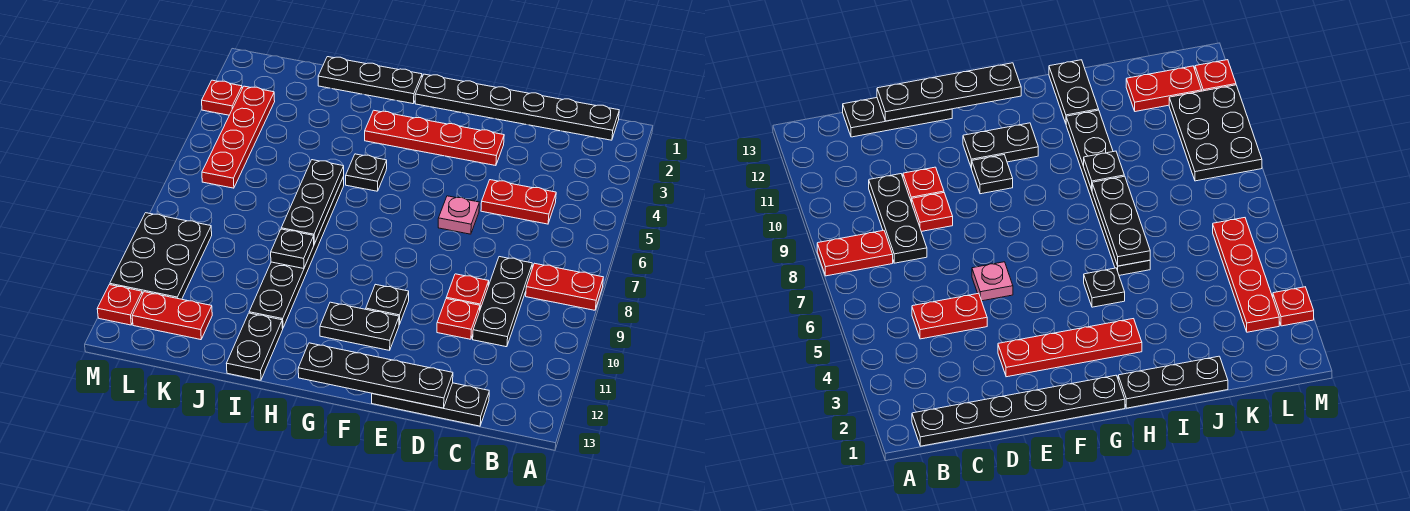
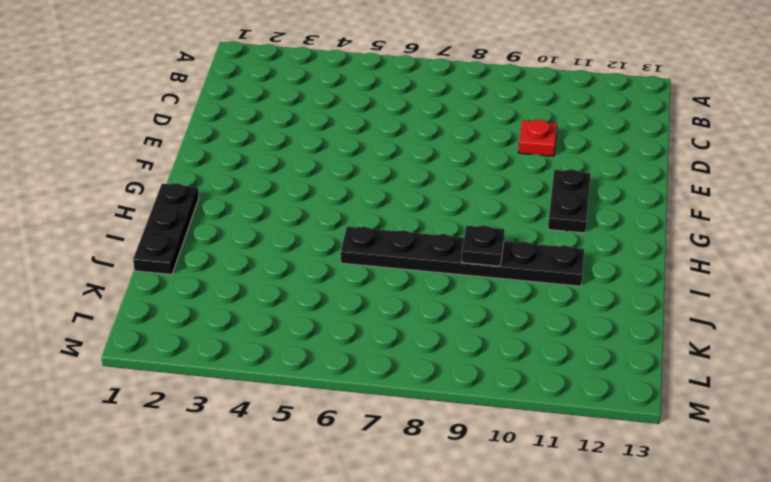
none -> red plate A8:B8 level 1
none -> black plate B1:G1 level 1
none -> red plate C5:D5 level 1

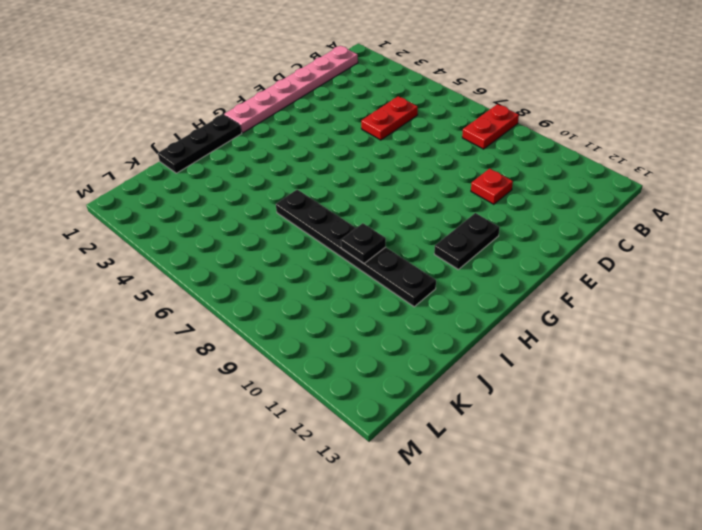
pink plate B1:G1 level 1 -> black plate B1:G1 level 1
none -> black plate C8:C10 level 1
none -> black plate C13:E13 level 1
none -> red plate D9 level 1

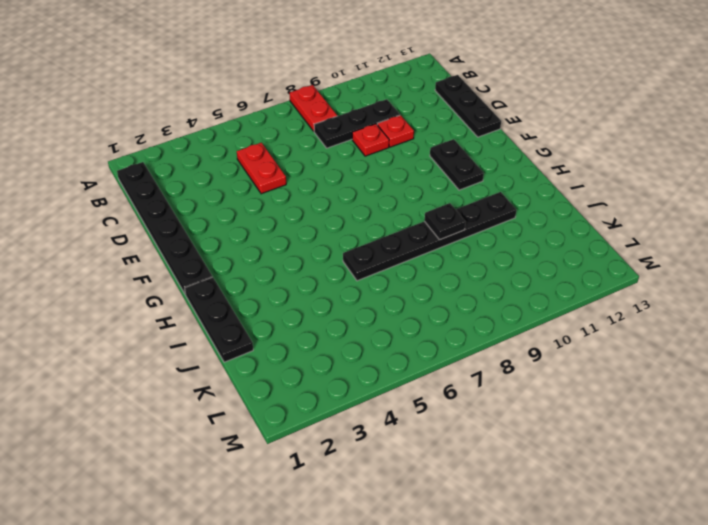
none -> red plate E3:H3 level 1
none -> pink plate E6 level 1
none -> black plate F10 level 1

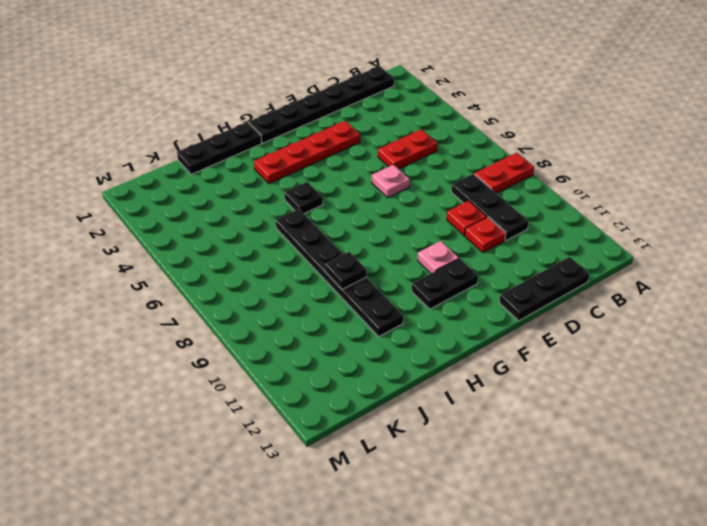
pink plate F10 level 1 -> black plate F10 level 1
none -> black plate I12:I13 level 1
none -> red plate K12:L12 level 1
none -> red plate L3:L6 level 1

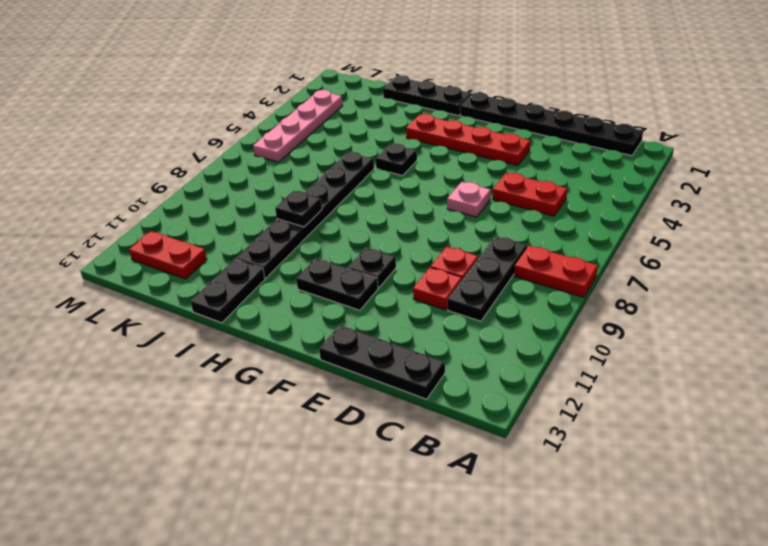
pink plate L3:L6 level 1 -> red plate L3:L6 level 1
none -> black plate L9:M11 level 1
none -> red plate M3 level 1
none -> red plate M12 level 1

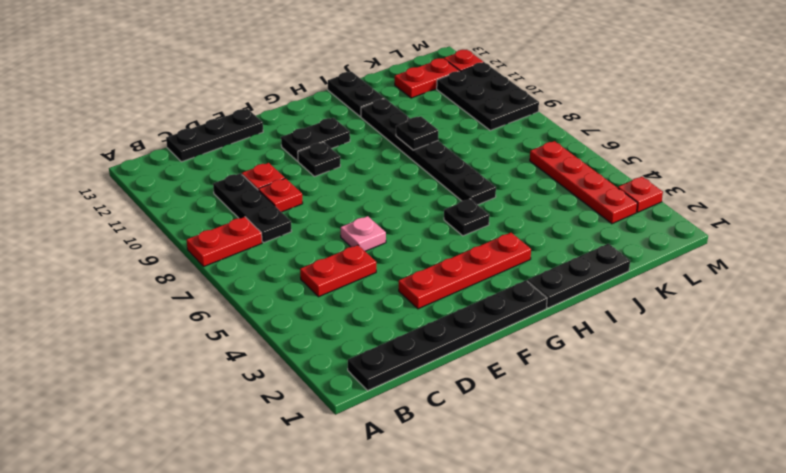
none -> black plate D13:G13 level 2
none -> black plate I6:I8 level 2

